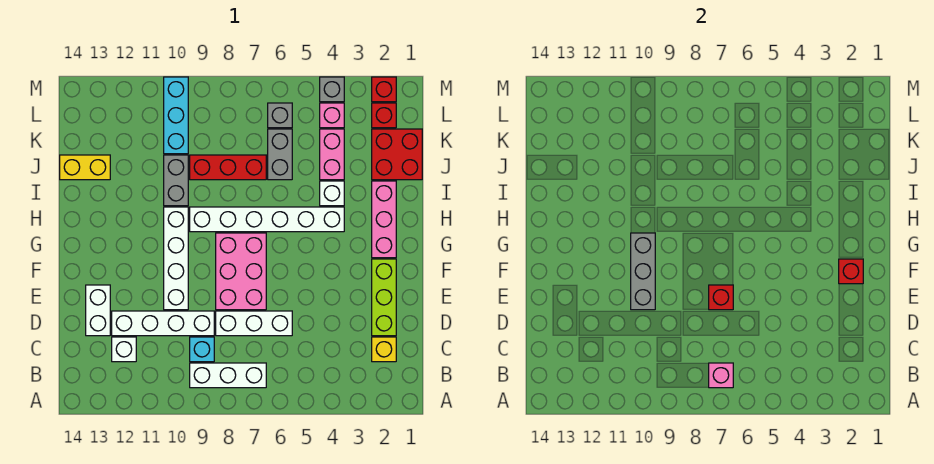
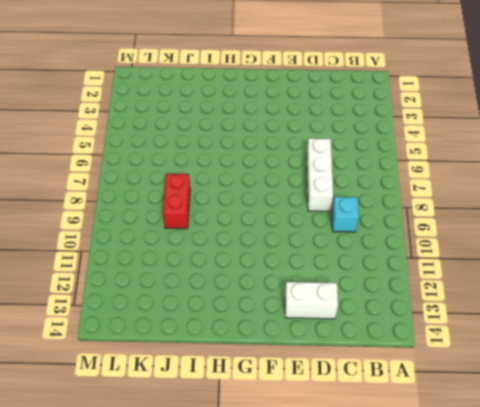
red brick J8:J9 level 1 -> red brick J7:J9 level 1
none -> white brick B7:B9 level 1
none -> yellow brick C2 level 1
none -> white brick C12 level 1

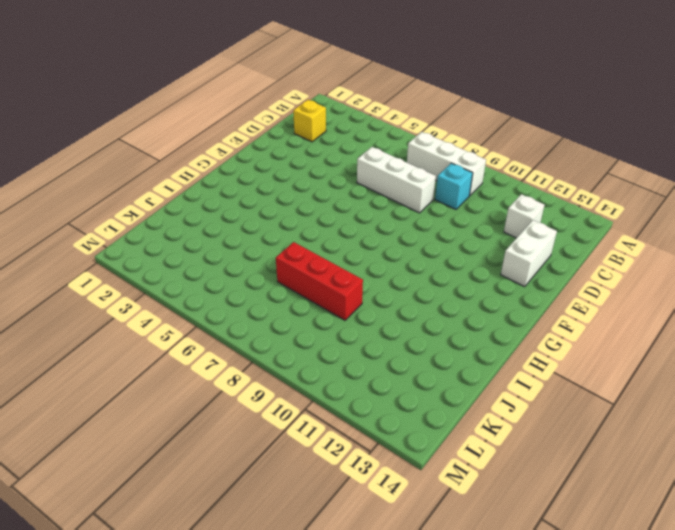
none -> lime brick D2:F2 level 1
none -> white brick D9:D12 level 1
none -> pink brick E7:G8 level 1

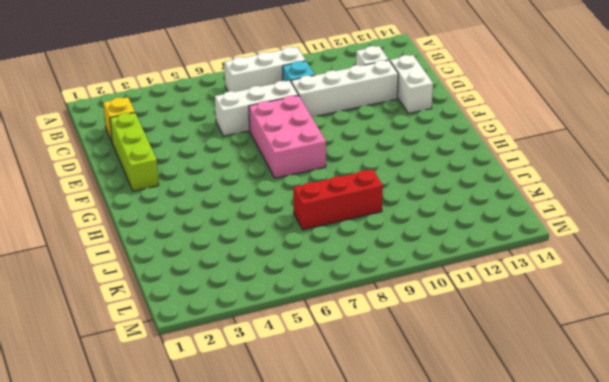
none -> white brick E10:H10 level 1
none -> pink brick G2:I2 level 1
none -> white brick H4:H9 level 1

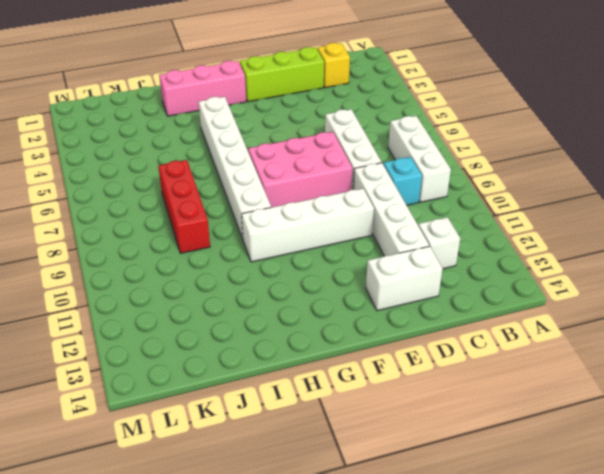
none -> white brick I4 level 1
none -> grey brick I10:J10 level 1
none -> red brick J1:K2 level 1

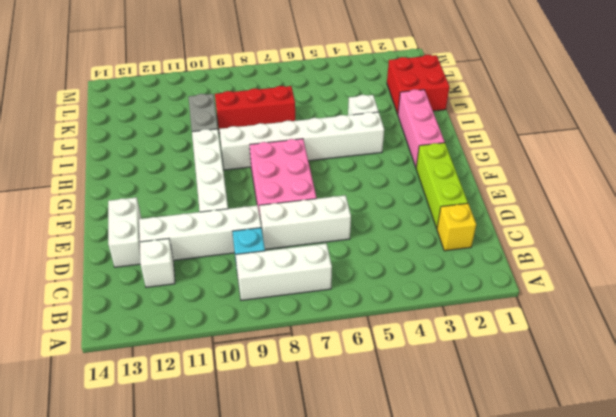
none -> pink brick J4:K4 level 1
none -> grey brick J6:K6 level 1
none -> yellow brick J13:J14 level 1

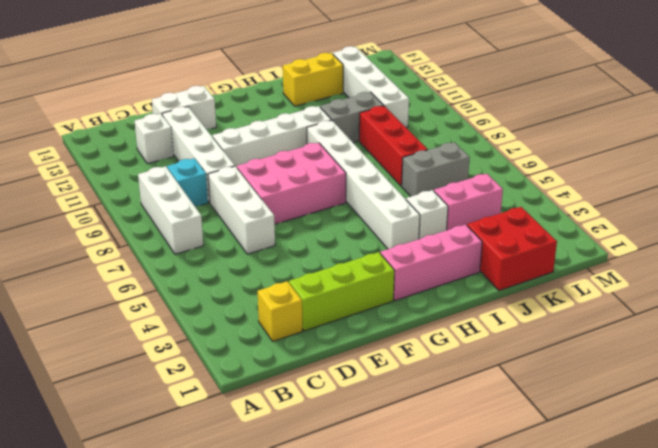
yellow brick I13:J13 level 1 -> yellow brick J13:J14 level 1
white brick K10:K13 level 1 -> cyan brick K10:M10 level 1
none -> red brick L2 level 1
none -> pink brick L4 level 1
none -> grey brick L6 level 1

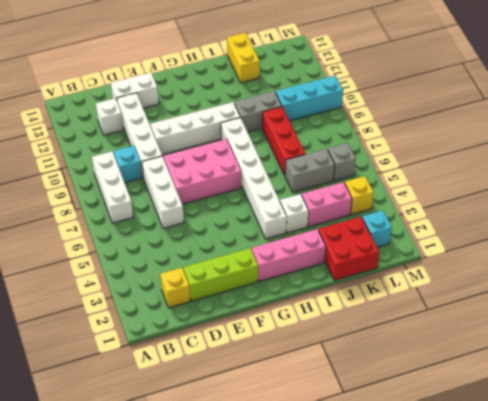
cyan brick L2 level 1 -> red brick L2 level 1
yellow brick L4 level 1 -> pink brick L4 level 1
none -> red brick M2 level 1
none -> grey brick M4 level 1
none -> pink brick B7 level 2

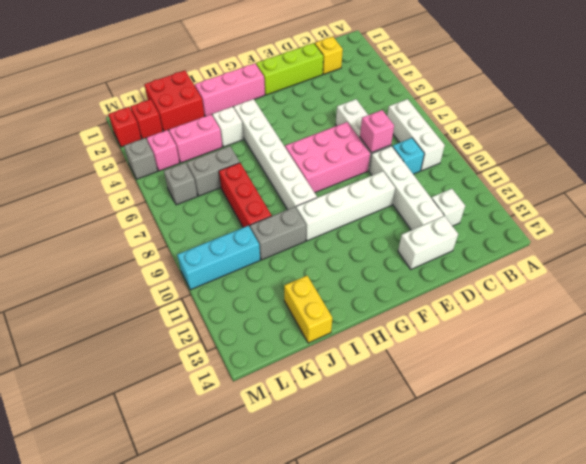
pink brick D8 level 2 -> pink brick B7 level 2
none -> red brick E7 level 2
none -> grey brick E10:G10 level 2
none -> red brick F2 level 2

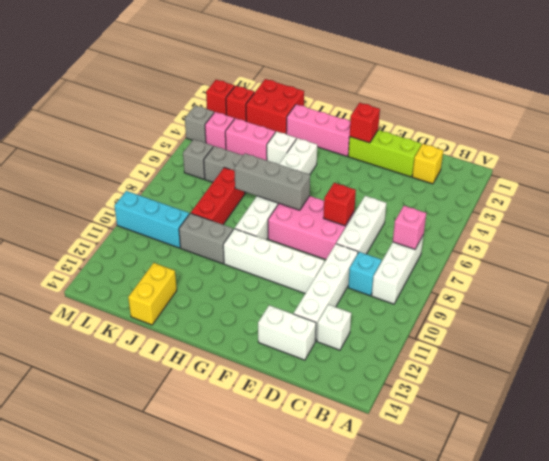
grey brick G7:I7 level 2 -> grey brick E10:G10 level 2

